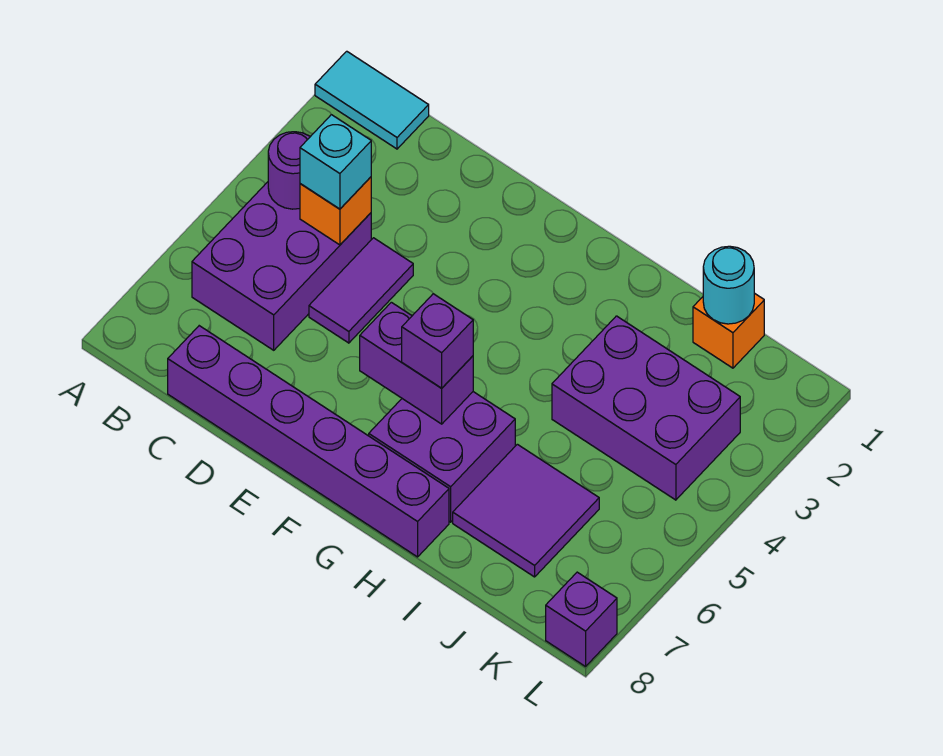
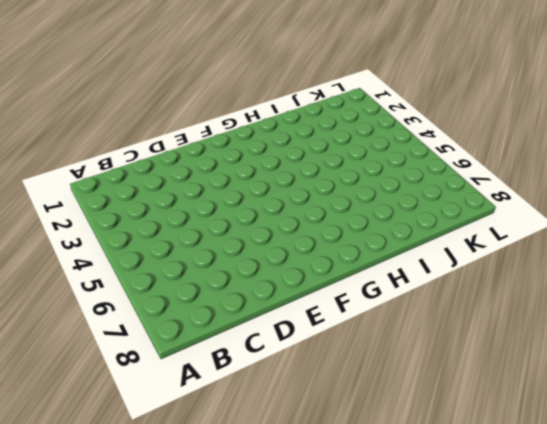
none -> cyan tile A1:B1 level 1
none -> purple brick B4:C6 level 1
none -> purple brick C8:H8 level 1

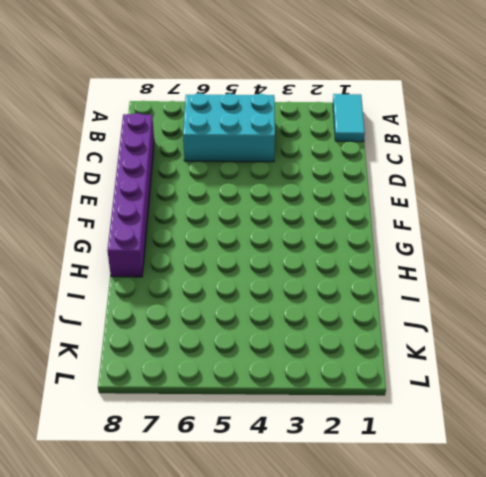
cyan brick B4:C6 level 1 -> purple brick B4:C6 level 1
none -> purple tile D4:D5 level 1
none -> purple brick G6:H7 level 1
none -> purple brick I3:K4 level 1

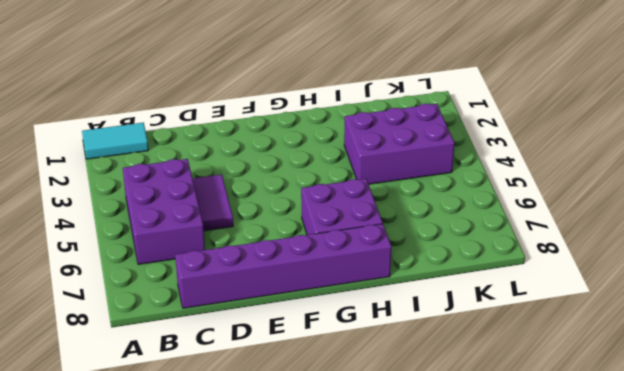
none -> purple tile I6:J7 level 1
none -> orange brick J1 level 1
none -> purple brick L8 level 1

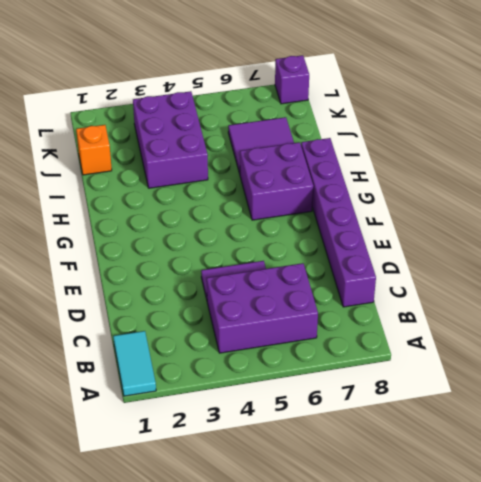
none -> purple round brick B4 level 2
none -> orange brick C4 level 2
none -> purple brick F6:G6 level 2

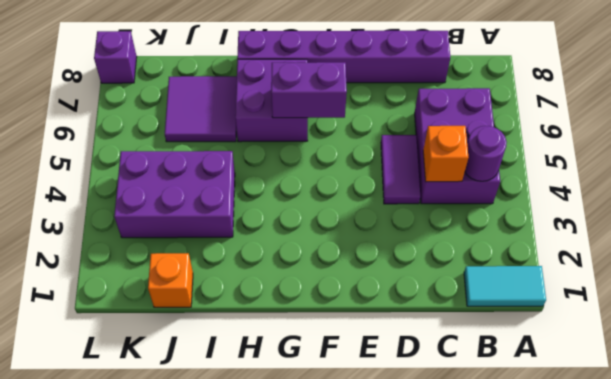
none -> cyan round brick J1 level 2
none -> cyan brick C4 level 3
none -> purple brick G6 level 3

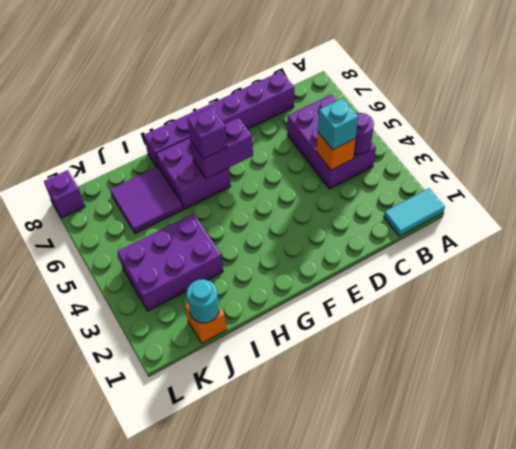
none -> purple tile D4:D5 level 1

